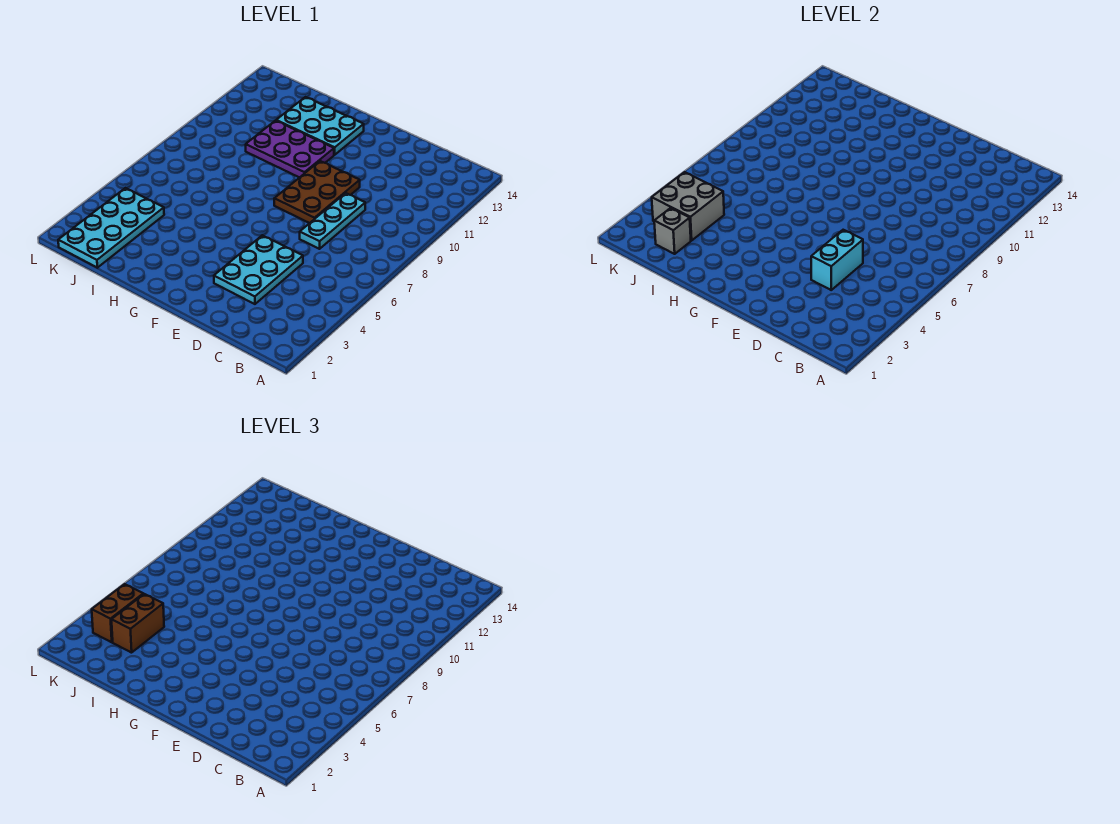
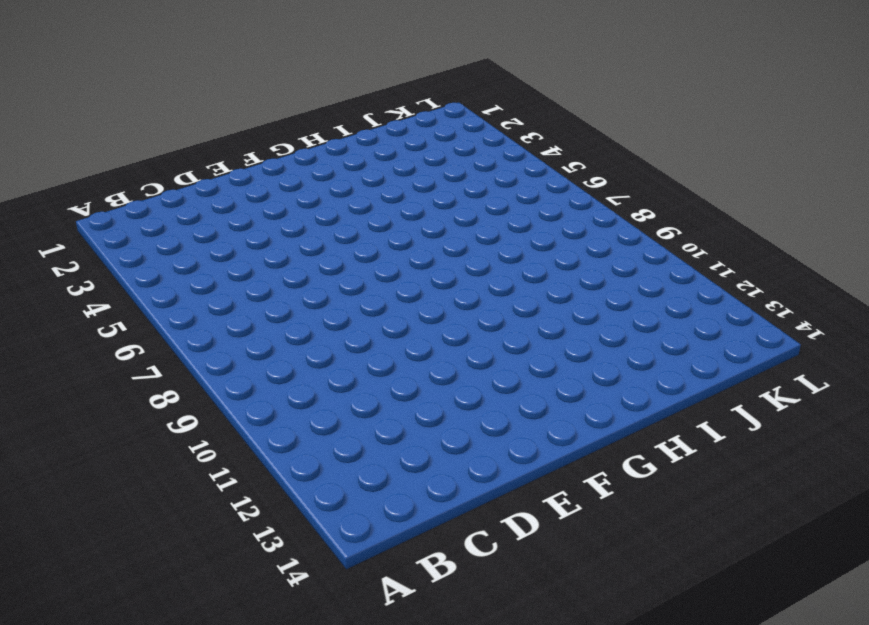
none -> cyan plate D3:E5 level 1
none -> cyan plate D7:D9 level 1

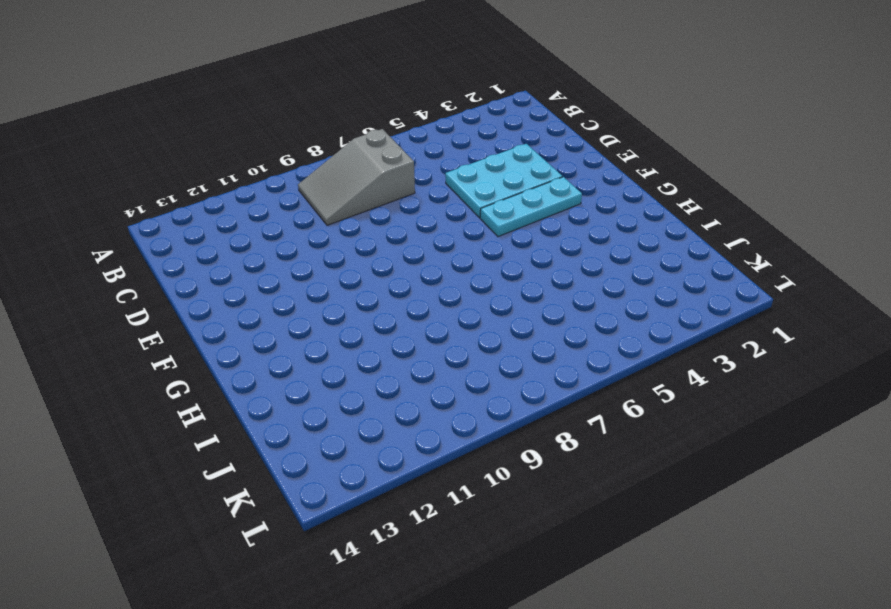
grey slope B7:C9 level 1 top 7 -> none
cyan plate F3:F5 level 1 -> cyan plate D7:D9 level 1
none -> brown plate E8:F10 level 1
none -> purple plate G10:I11 level 1

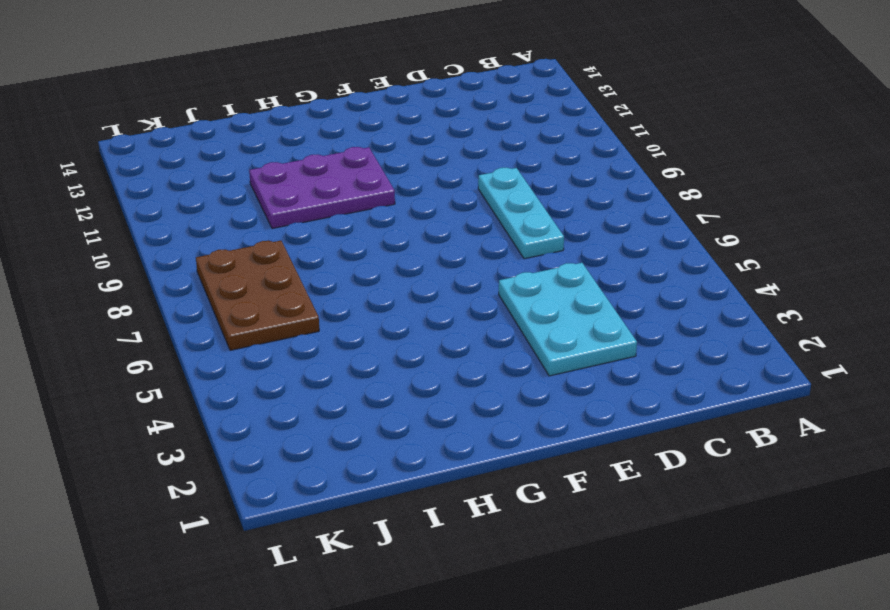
brown plate J6:K8 level 1 -> brown plate E8:F10 level 1
none -> cyan plate G12:I13 level 1
none -> cyan plate J1:K4 level 1

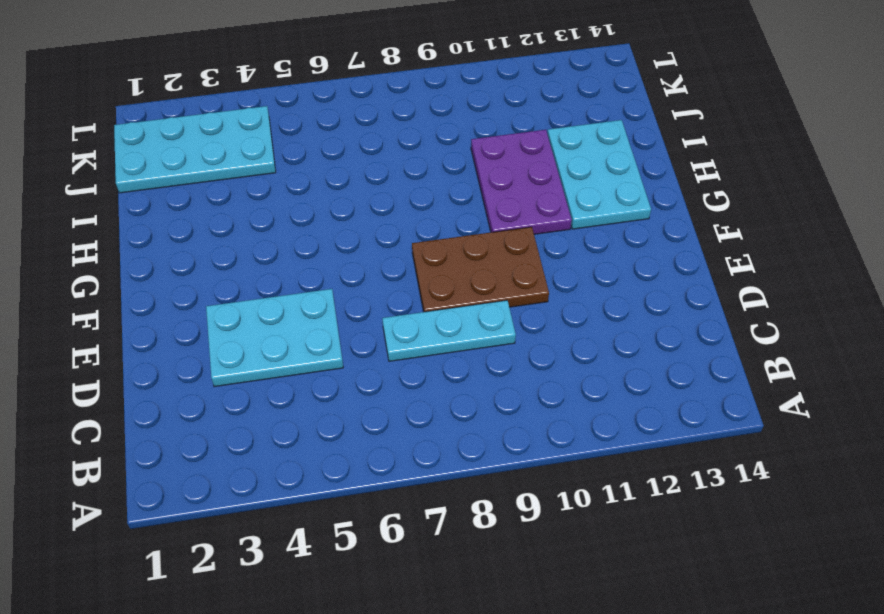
none -> cyan brick D4:D5 level 2
none -> grey brick J2 level 2

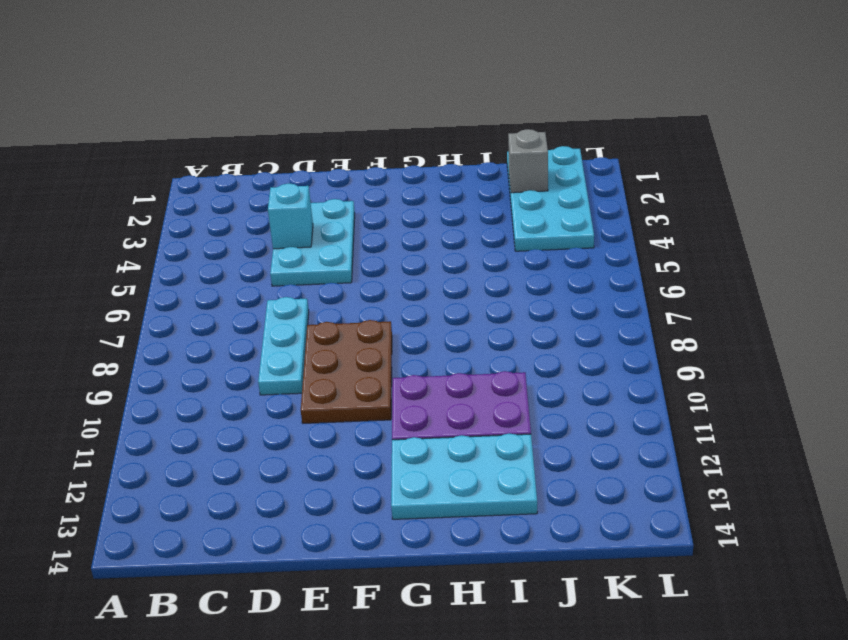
cyan brick D4 level 2 -> cyan brick D4:D5 level 2
none -> grey brick J3:K4 level 2
none -> brown brick J3:J4 level 3

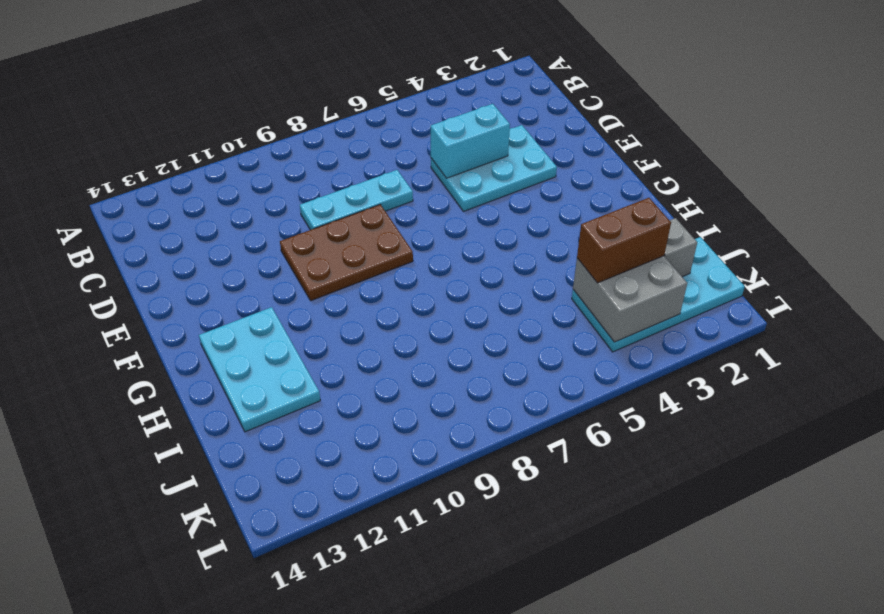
none -> purple plate G10:I11 level 1
none -> brown brick K3:K4 level 3

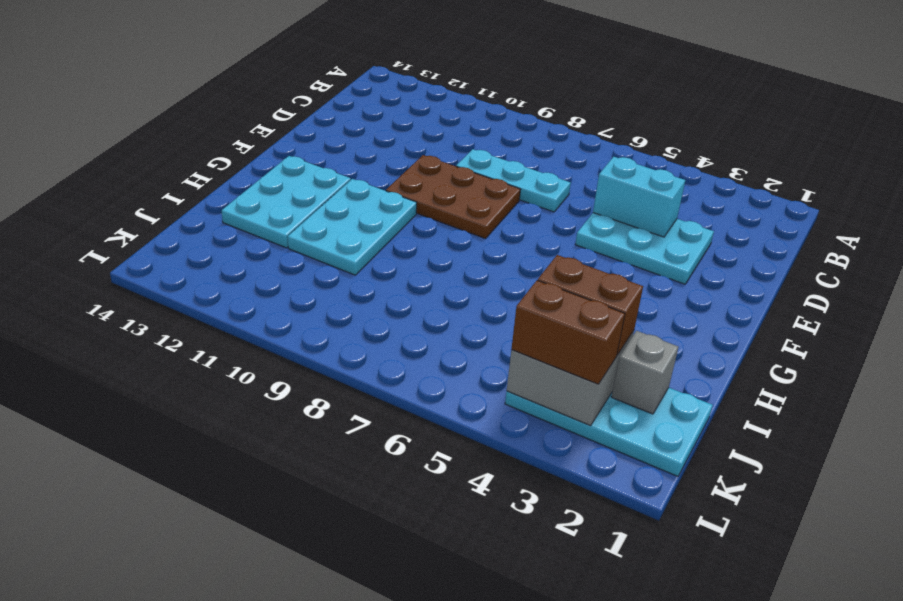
cyan plate G10:I11 level 1 -> purple plate G10:I11 level 1

